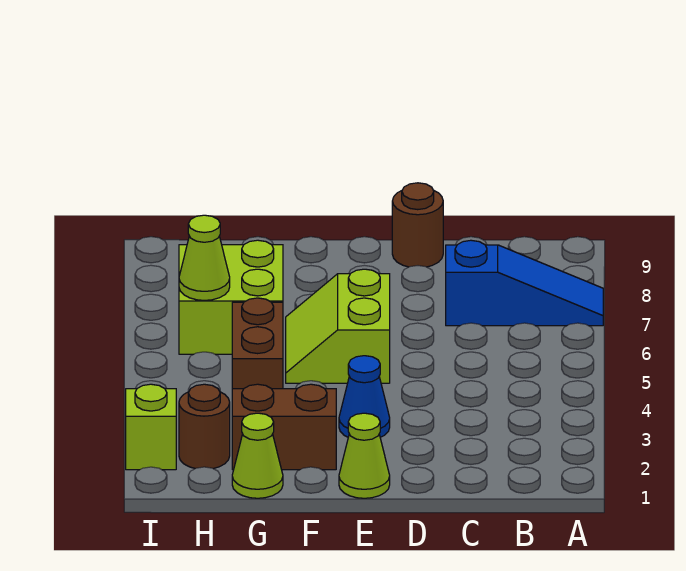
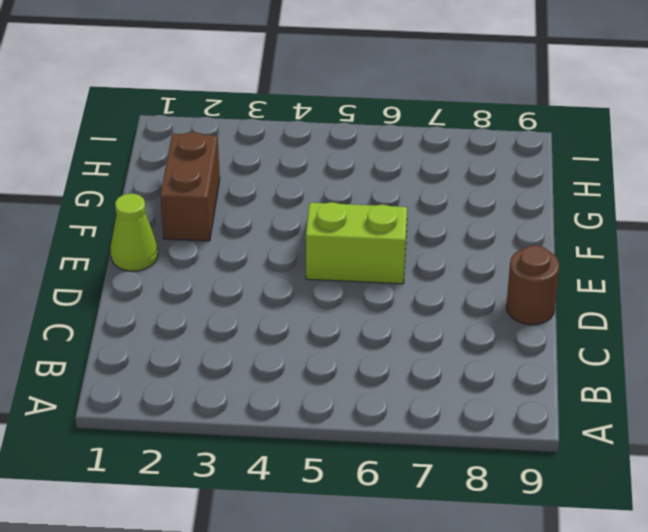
none -> blue slope A7:C7 level 1 top C
none -> blue cone E3 level 1
none -> lime cone G1 level 1

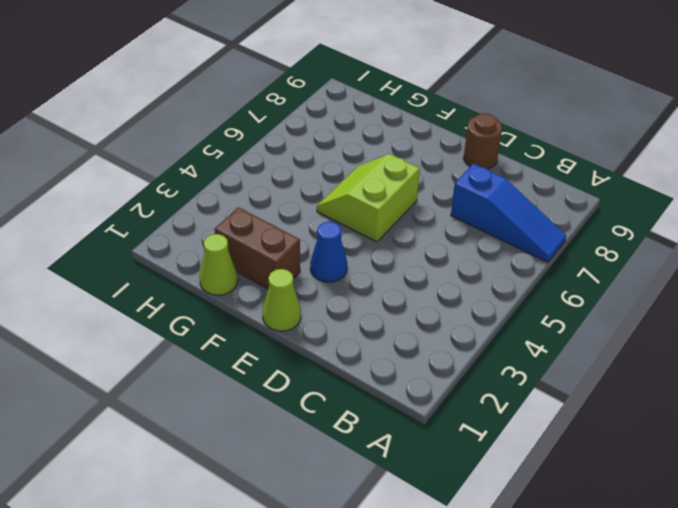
none -> brown brick G4:G5 level 1
none -> lime brick G6:H7 level 1
none -> brown round brick H2 level 1

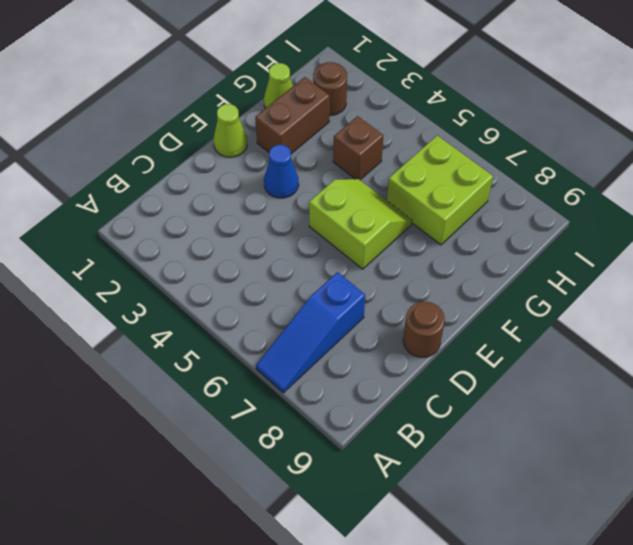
brown brick G4 level 1 -> brown brick G4:G5 level 1
none -> lime brick I2 level 1
none -> lime cone H6 level 2

